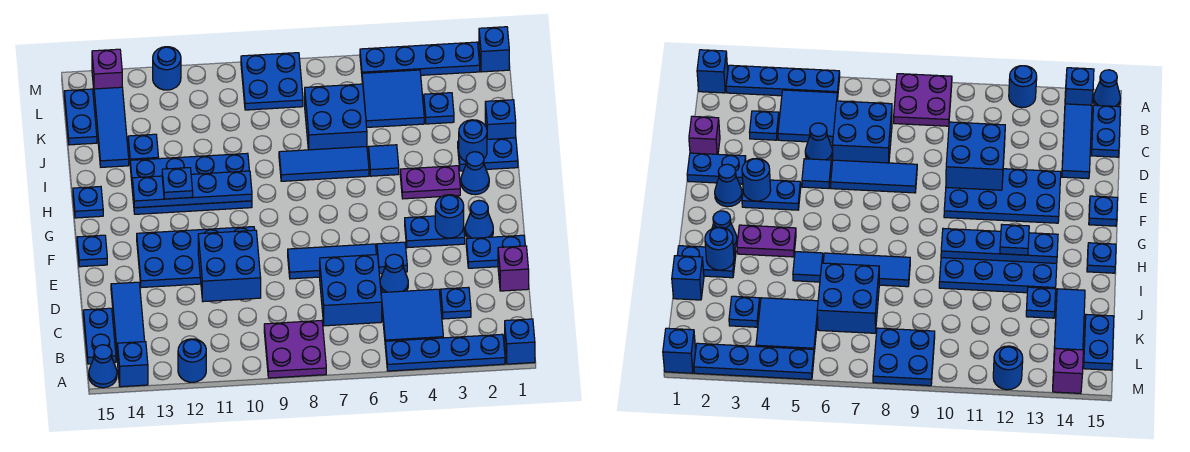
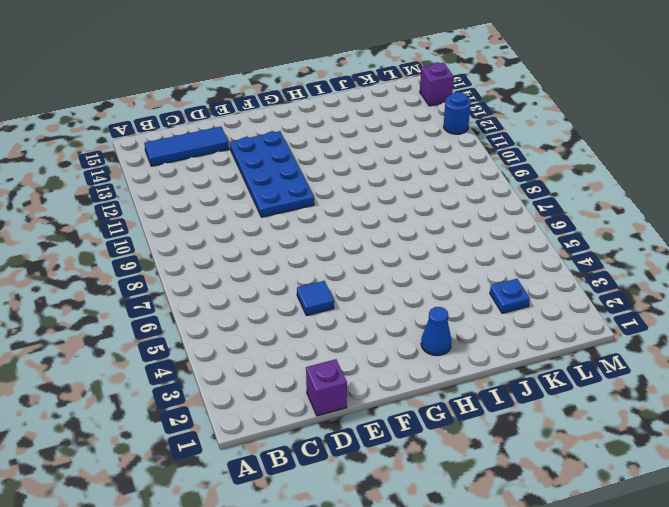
none -> blue brick A1 level 1
none -> blue plate A2:A5 level 1
none -> purple plate A8:B9 level 1
none -> blue round brick A12 level 1

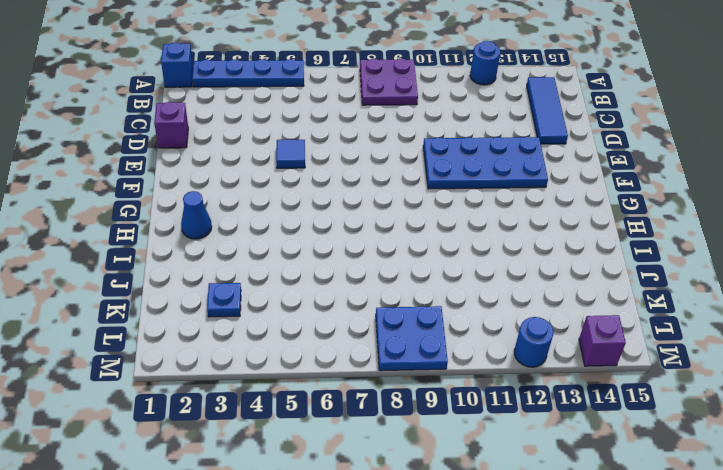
none -> blue brick A14 level 1
none -> blue cone A15 level 1
none -> blue tile B4:C5 level 1
none -> blue plate B15:C15 level 1

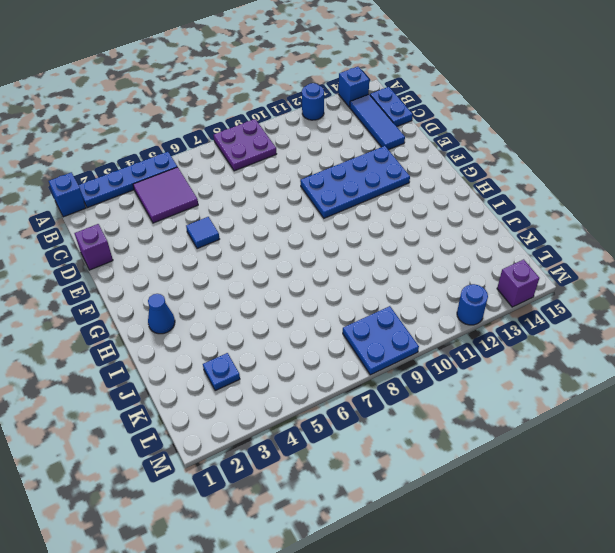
purple tile B4:C5 level 1 -> blue tile B4:C5 level 1
none -> blue cone A15 level 1
none -> blue plate C3 level 1
none -> blue brick C6:D7 level 1
none -> blue cone D5 level 1

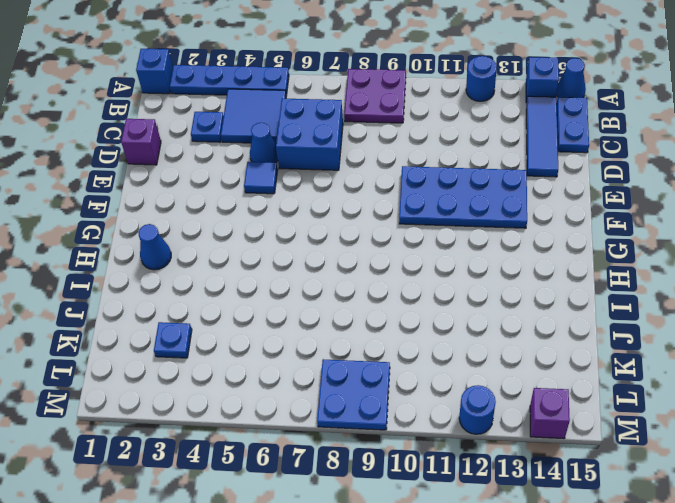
none -> blue plate E1:E2 level 1
none -> blue tile E6:E8 level 1
none -> blue cone F2 level 1
none -> blue plate F3:F4 level 1

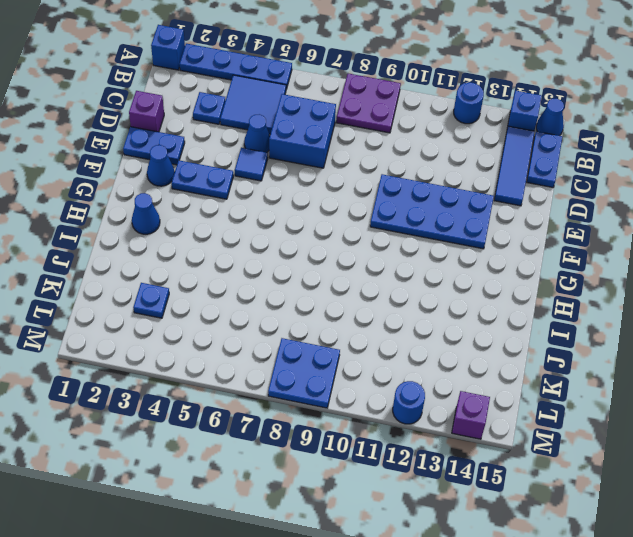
none -> blue tile E6:E8 level 1
none -> blue plate F15 level 1
none -> purple plate H3:H4 level 1
none -> blue plate H10:I13 level 1

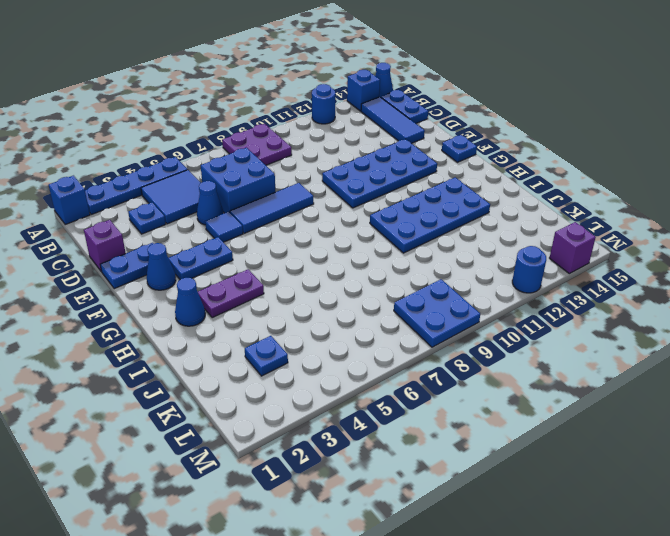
none -> blue plate H15 level 1
none -> blue plate I1:I2 level 1
none -> blue tile I5 level 1
none -> blue tile I6:I8 level 1

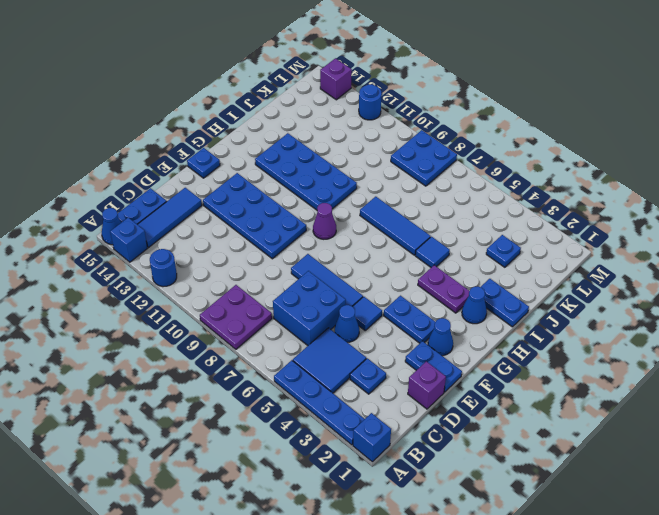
purple cone G9 level 1 -> none
none -> blue plate H15 level 1
none -> blue brick J1 level 1
none -> blue brick J6:K7 level 1
none -> blue plate J13 level 1

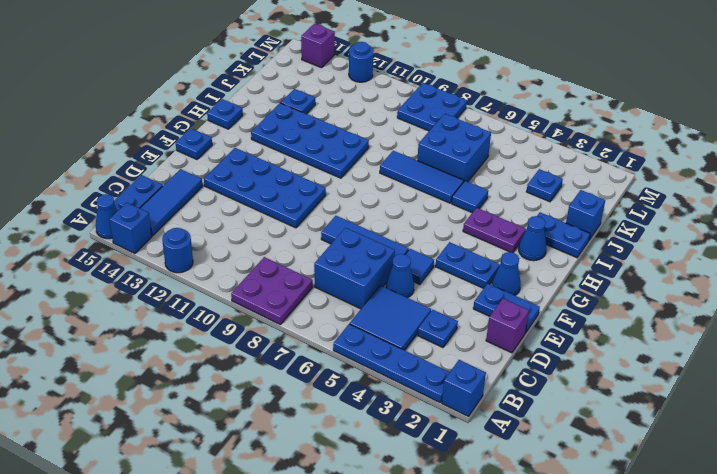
none -> blue tile J14:L14 level 1
none -> blue tile K4:L5 level 1
none -> blue plate K15:L15 level 1
none -> blue brick M1 level 1

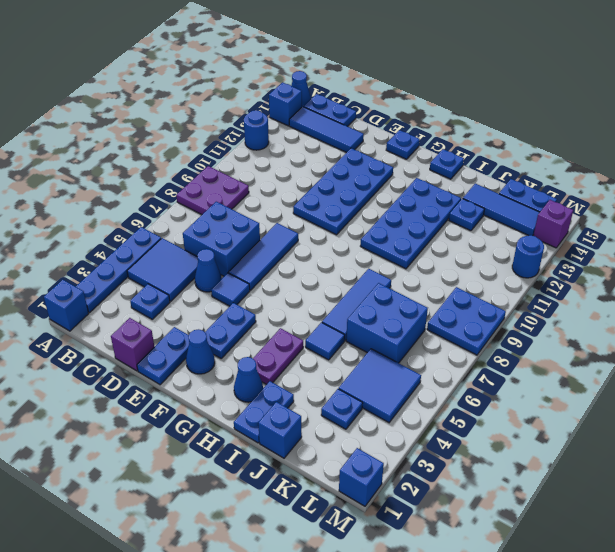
none -> blue plate M2:M5 level 1
none -> blue brick D10:E11 level 2
none -> blue round brick F3 level 2
none -> blue plate H10:H13 level 2

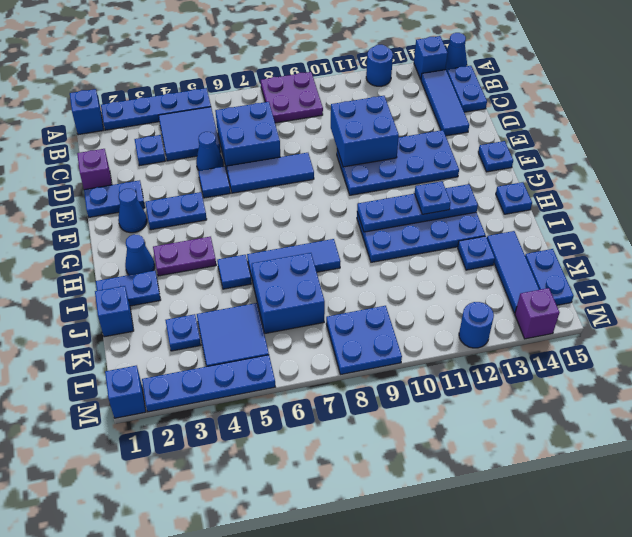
none -> blue round brick F3 level 2
none -> blue round brick I2 level 2

